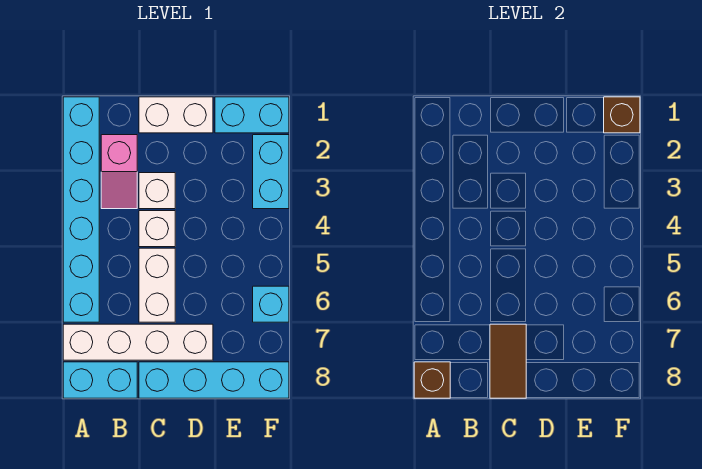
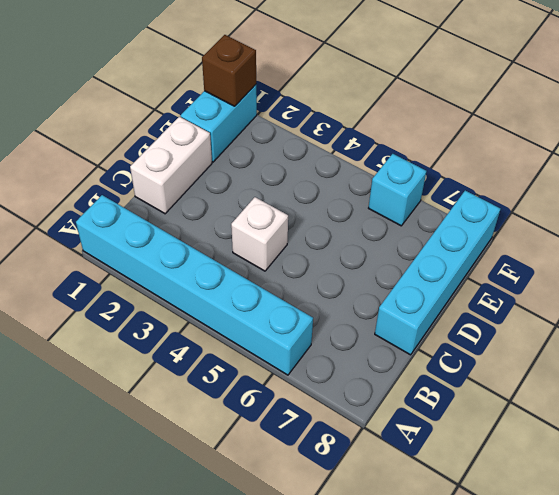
none -> white brick A7:D7 level 1
none -> cyan brick A8:B8 level 1
none -> pink slope B2:B3 level 1 top 2

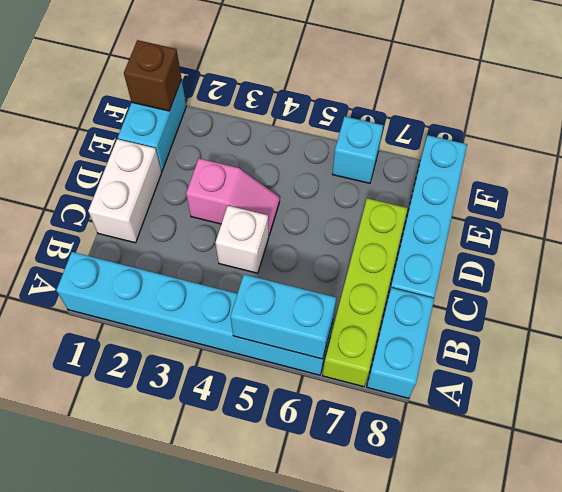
cyan brick A5:A6 level 2 -> cyan brick F2:F3 level 1
lime brick A7:D7 level 1 -> white brick A7:D7 level 1
pink slope D3:D4 level 1 top 3 -> pink slope B2:B3 level 1 top 2
none -> white brick C3 level 1
none -> white brick C5:C6 level 1
none -> brown brick A8 level 2

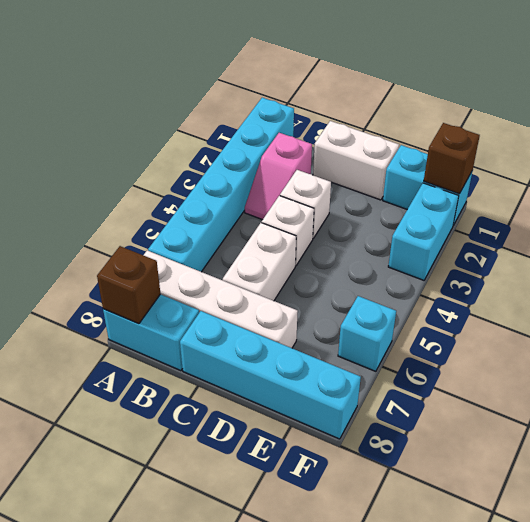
none -> brown tile C7:C8 level 2

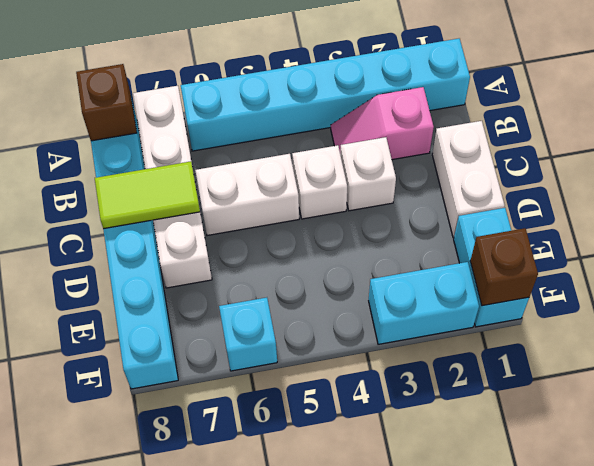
lime tile C7:C8 level 2 -> brown tile C7:C8 level 2

